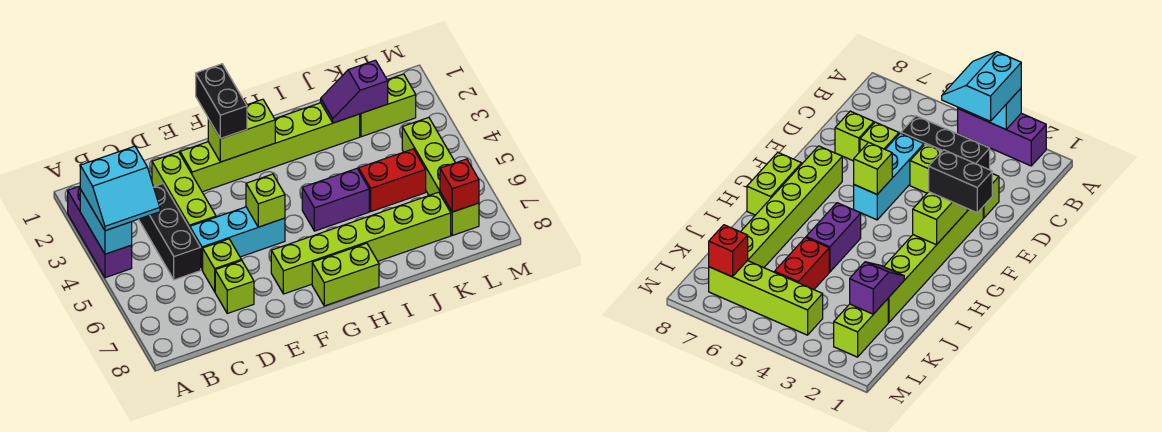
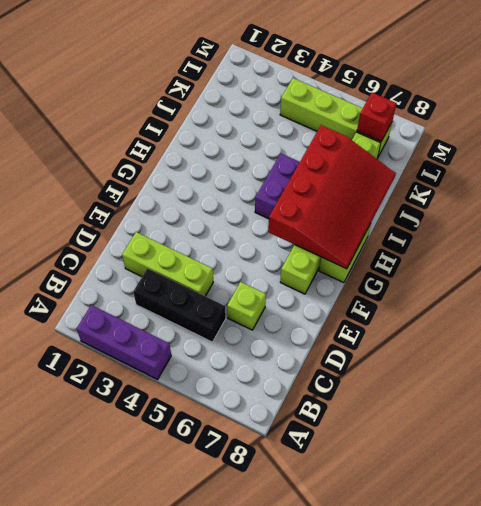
red slope G6:J8 level 2 top 6 -> none
none -> cyan brick D5:F5 level 1
none -> lime brick D7 level 1
none -> lime brick E2:J2 level 1

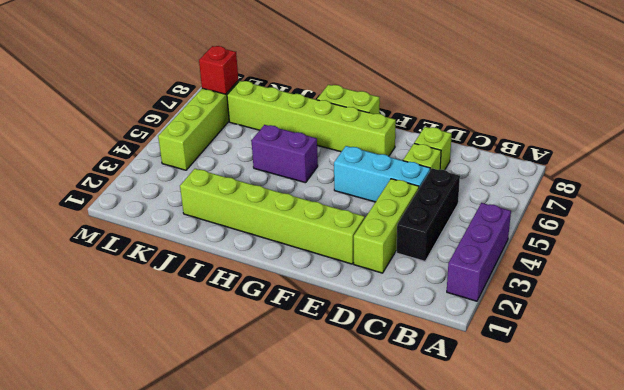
none -> red brick J5:K5 level 1
none -> lime brick K2:L2 level 1
none -> cyan brick A3:A4 level 2

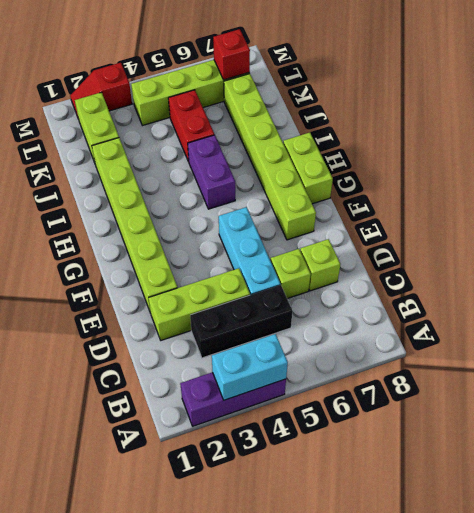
red slope M2:M3 level 1 top 3 -> none
none -> lime brick F2:G2 level 2
none -> lime brick F5 level 2
none -> purple slope J2:K2 level 2 top K

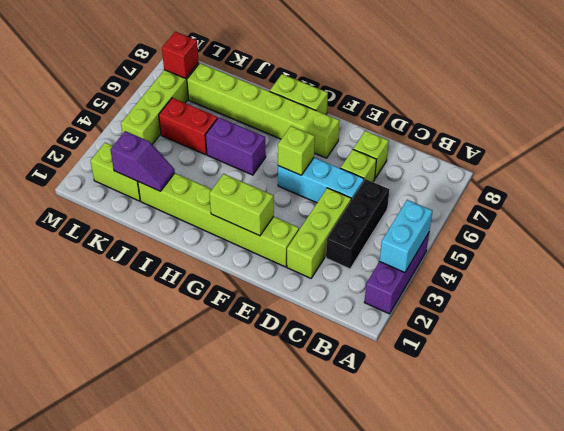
none -> cyan slope A3:B4 level 3 top 3
none -> black brick F1:F2 level 3

